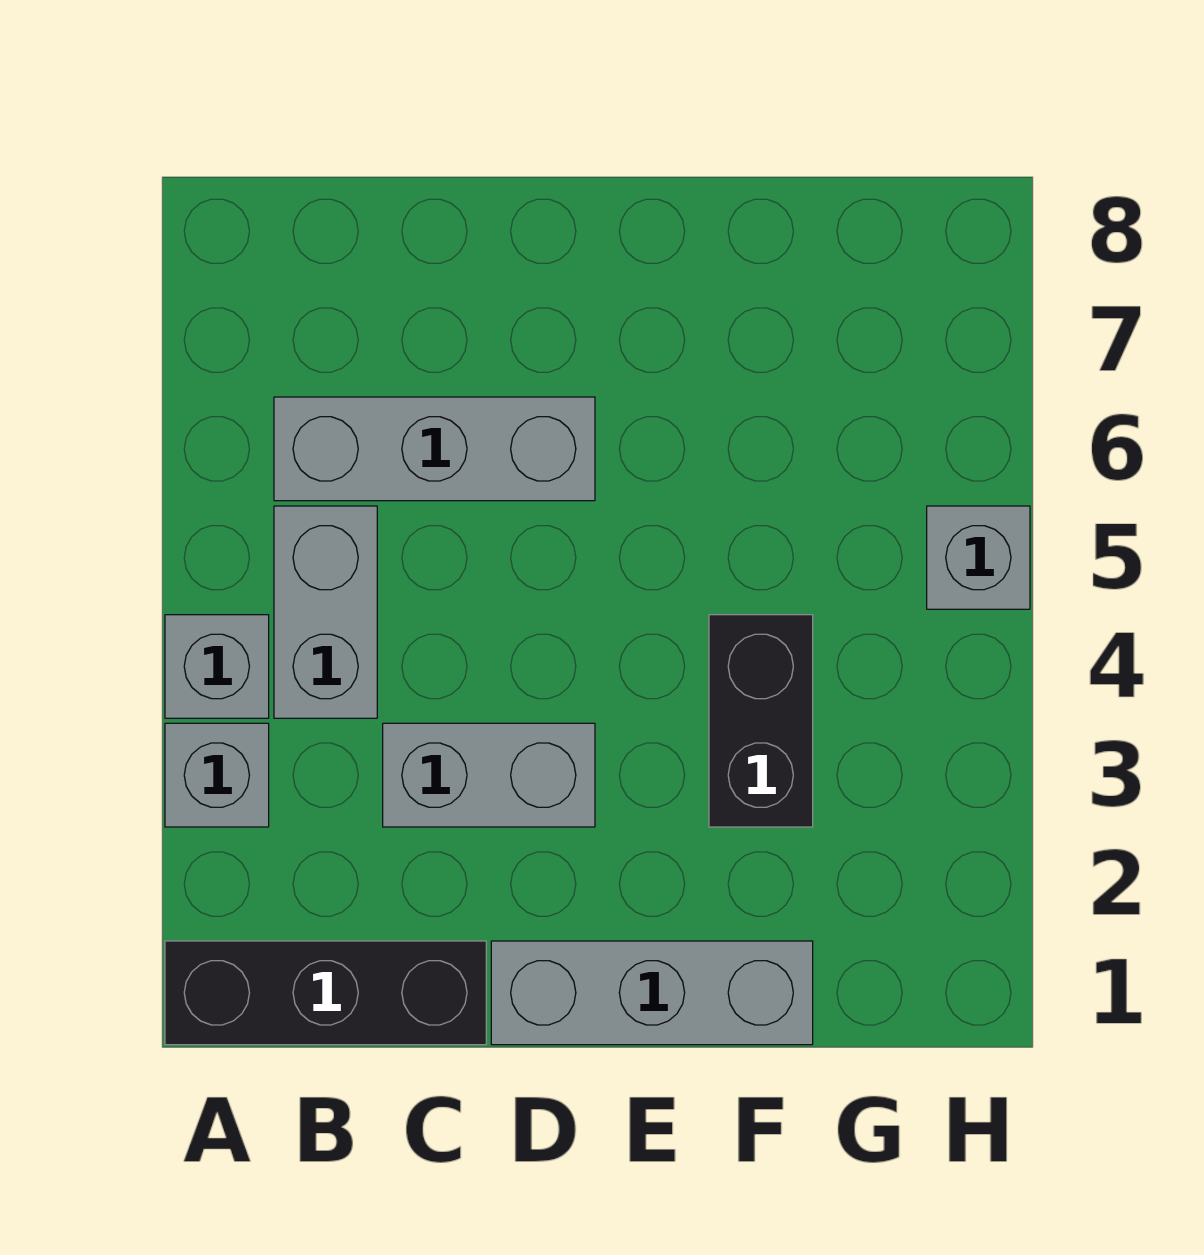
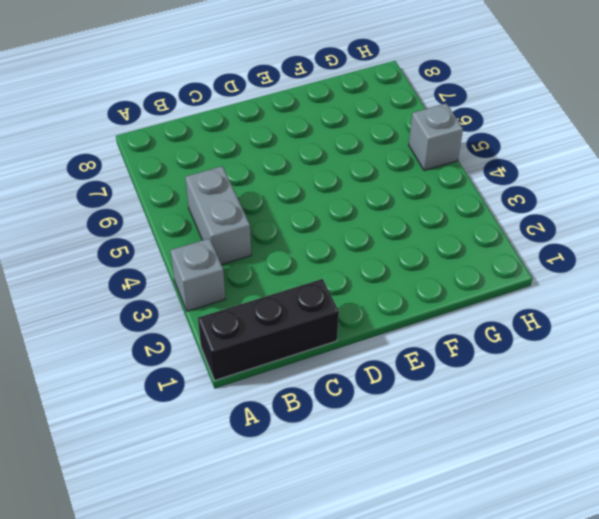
none -> grey brick A4 level 1
none -> grey brick B6:D6 level 1

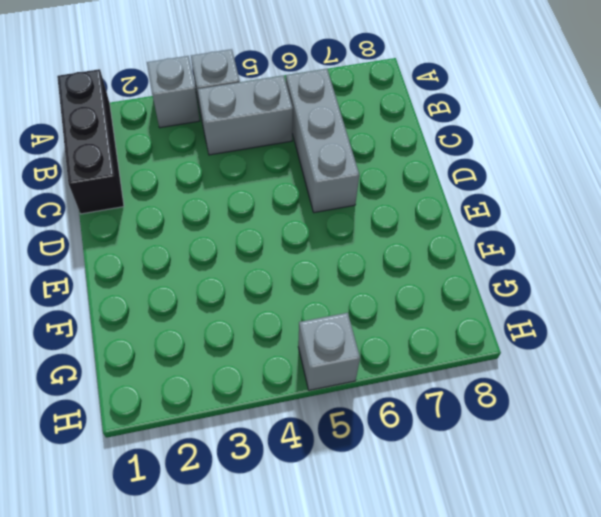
none -> grey brick C3:D3 level 1
none -> grey brick D1:F1 level 1

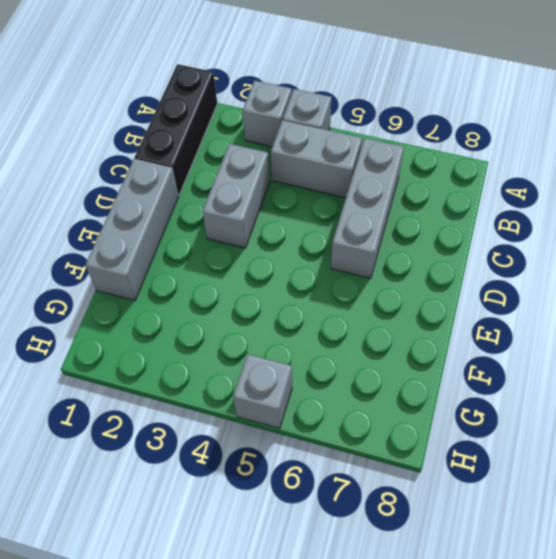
none -> black brick F3:F4 level 1

